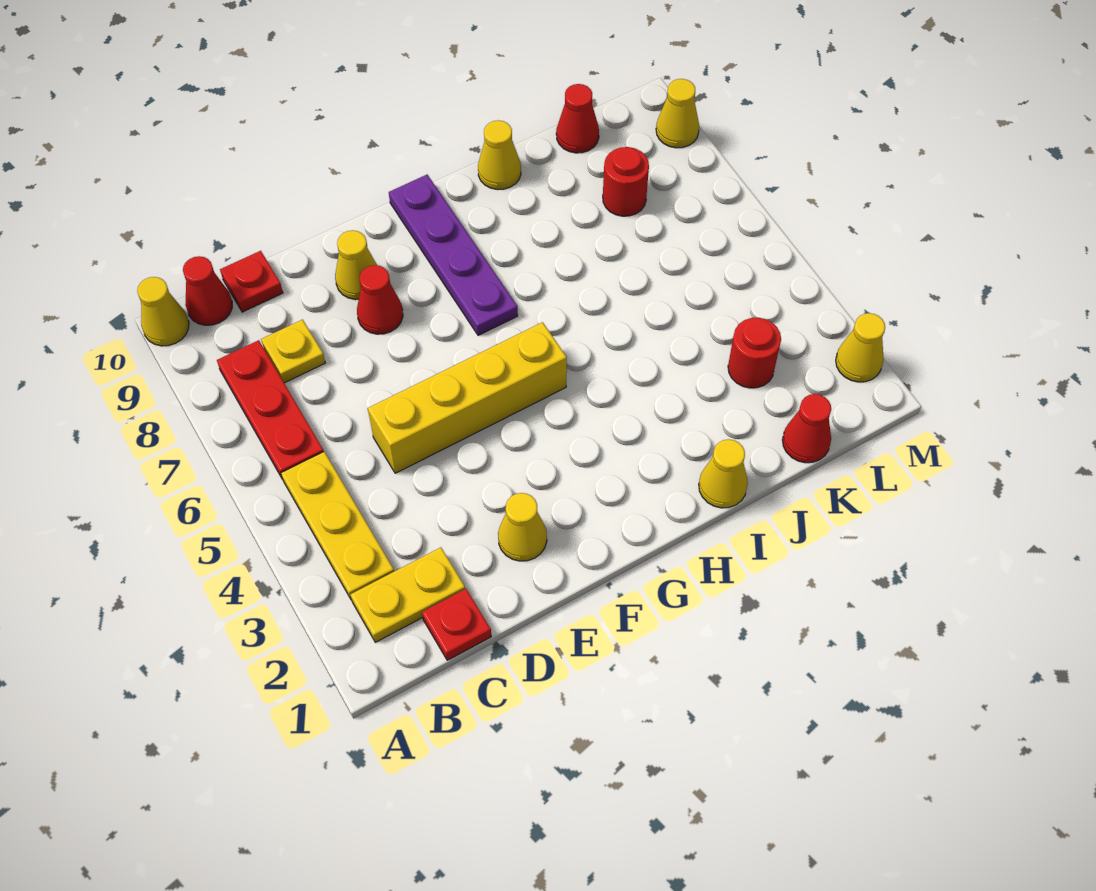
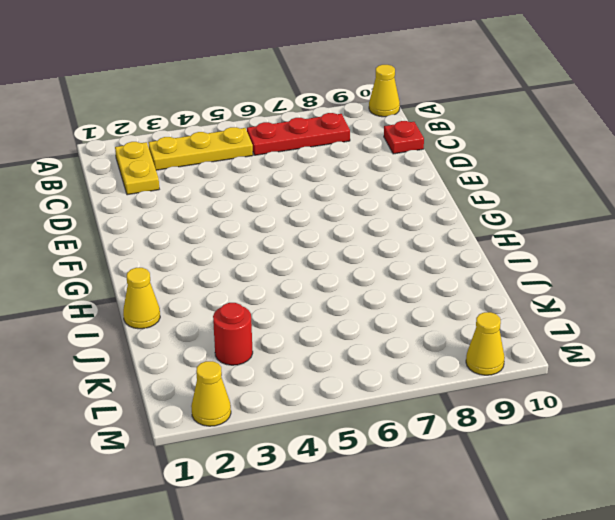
none -> red cone B10 level 1
none -> red plate C1 level 1
none -> yellow plate C8 level 1

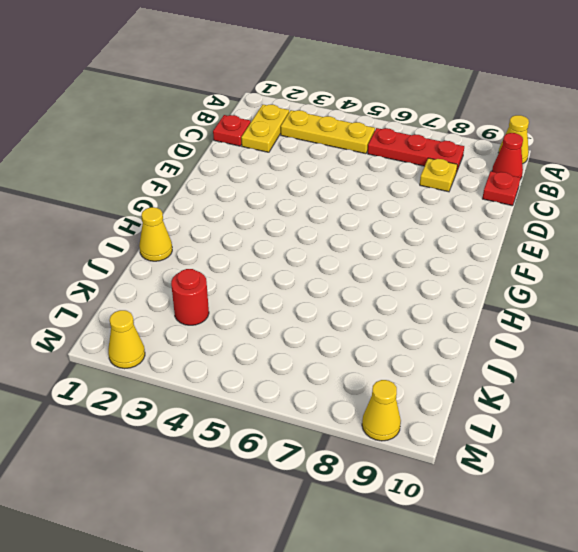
none -> yellow brick D5:G5 level 1
none -> yellow cone E2 level 1
none -> red cone E8 level 1

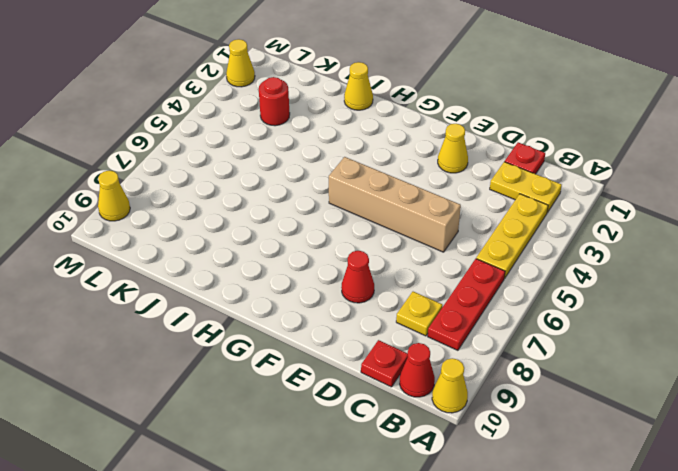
tan brick D5:G5 level 1 -> yellow brick D5:G5 level 1
none -> yellow cone E9 level 1
none -> purple plate G7:G10 level 1
none -> yellow cone I10 level 1

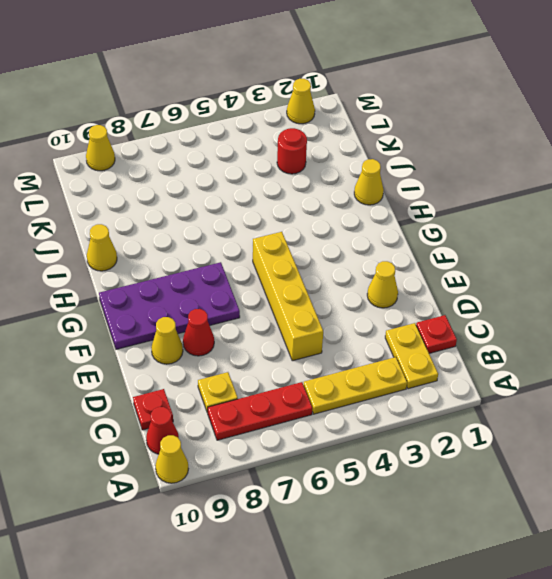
purple plate F7:G10 level 1 -> purple plate G7:G10 level 1
none -> red cone K1 level 1
none -> red round brick K8 level 1
none -> red cone K10 level 1

